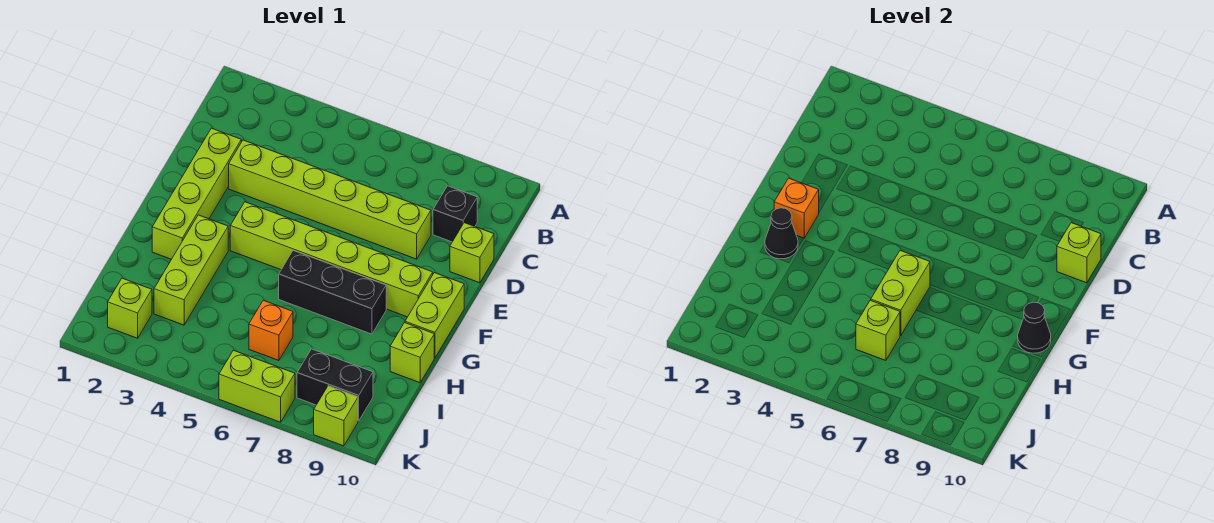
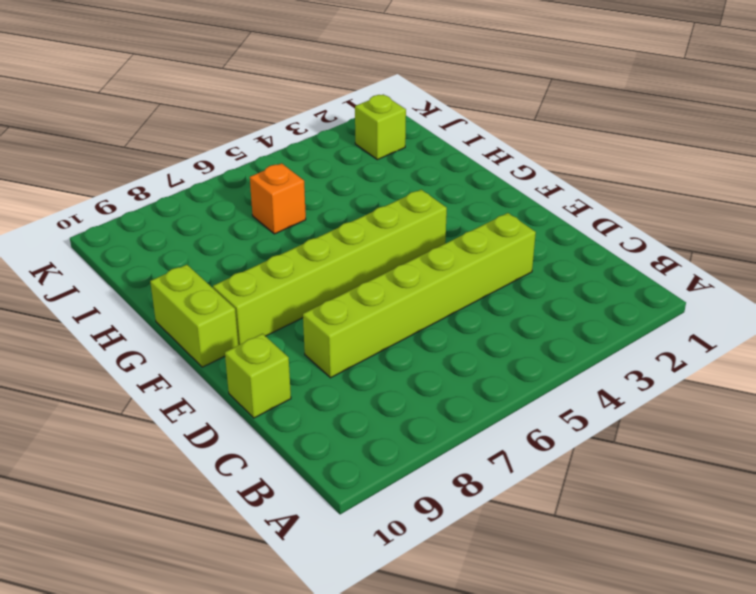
none -> black brick C9 level 1
none -> lime brick D2:G2 level 1
none -> lime brick G3:I3 level 1

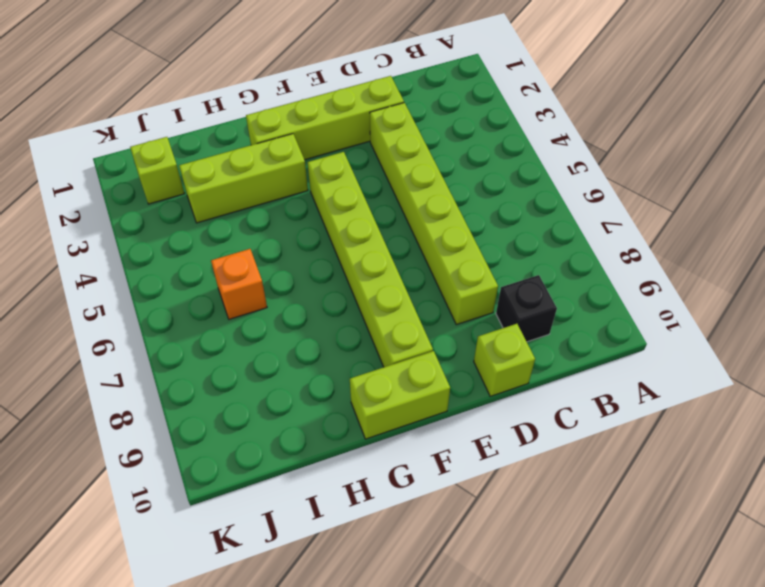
none -> black brick G6:G8 level 1
none -> lime brick H10 level 1
none -> black brick J8:J9 level 1

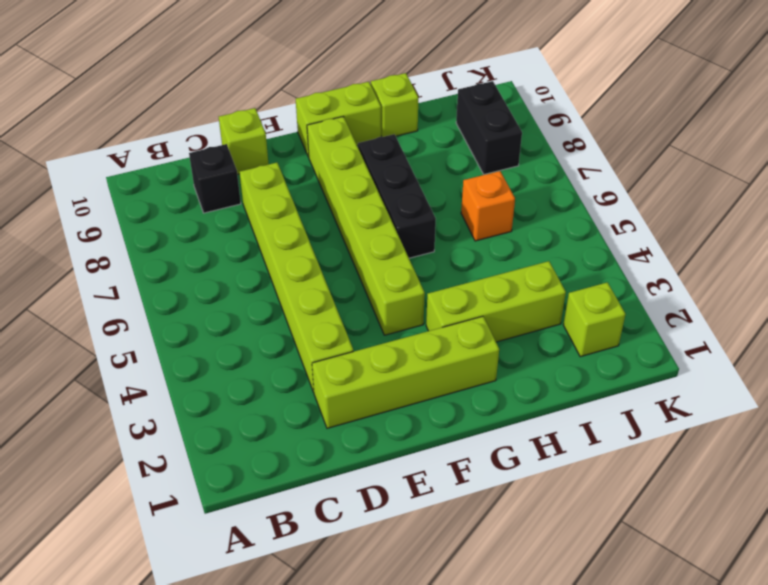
none -> lime brick K6:K7 level 1
none -> lime brick K9 level 1
none -> lime brick D10 level 2

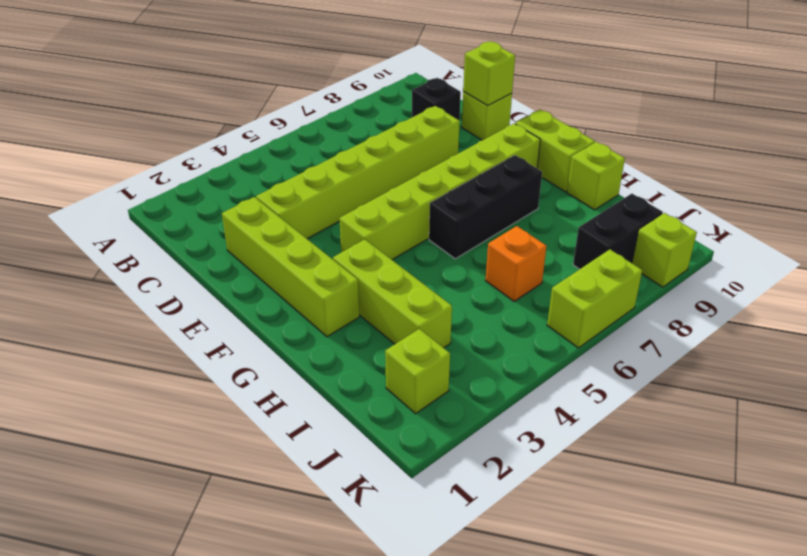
none -> orange brick F2 level 2
none -> black cone G2 level 2
none -> lime brick G6:H6 level 2

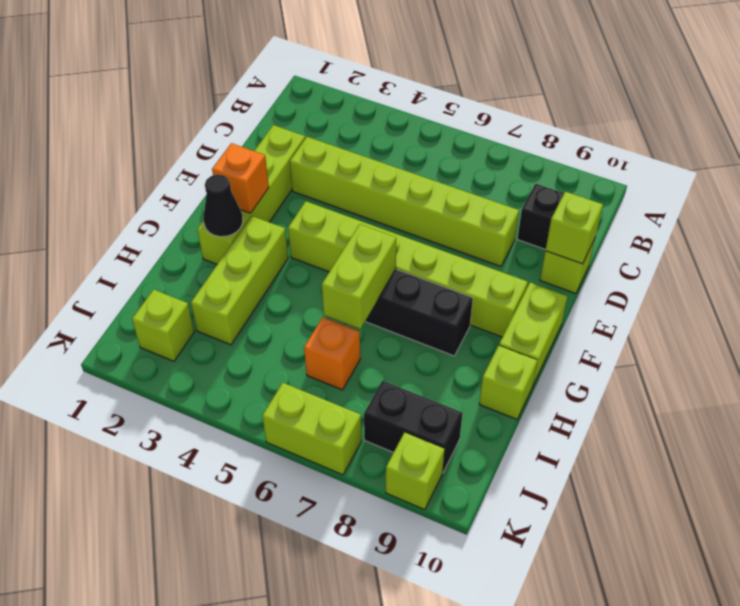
none -> black cone G10 level 2
none -> lime brick I6 level 2

